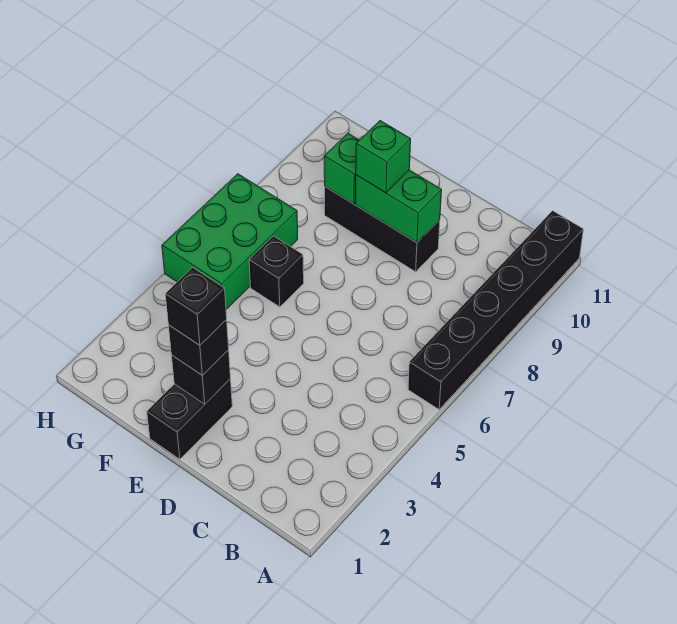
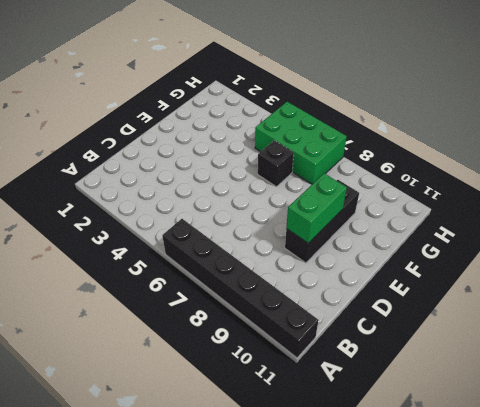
none -> black brick E1:E2 level 1
none -> black brick E2 level 2

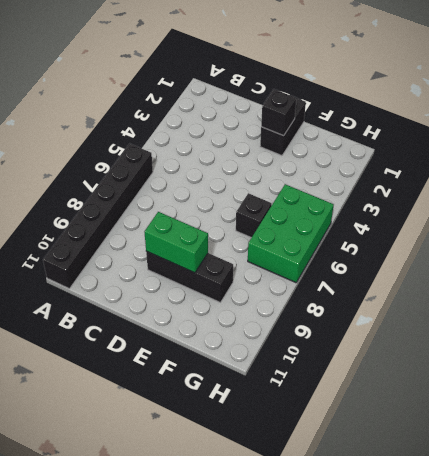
none -> green brick F9 level 2
none -> black brick E2 level 3

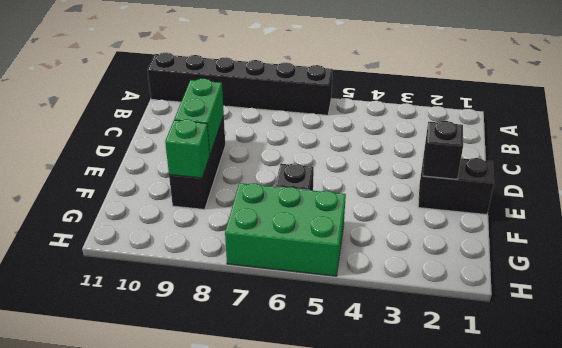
none -> black brick E2 level 3
none -> green brick E9 level 3

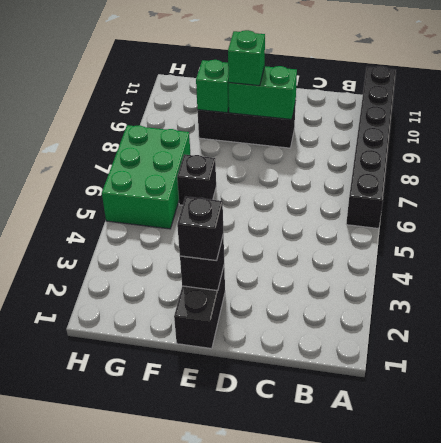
none -> black brick E2 level 4

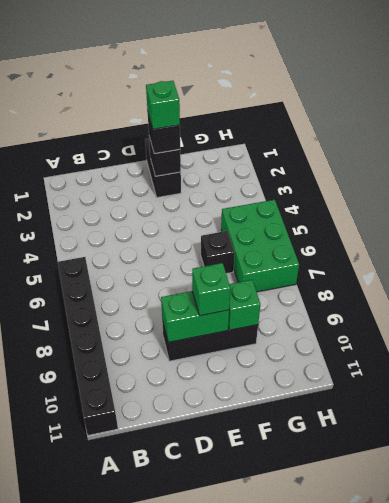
green brick E2 level 4 -> black brick E2 level 4

